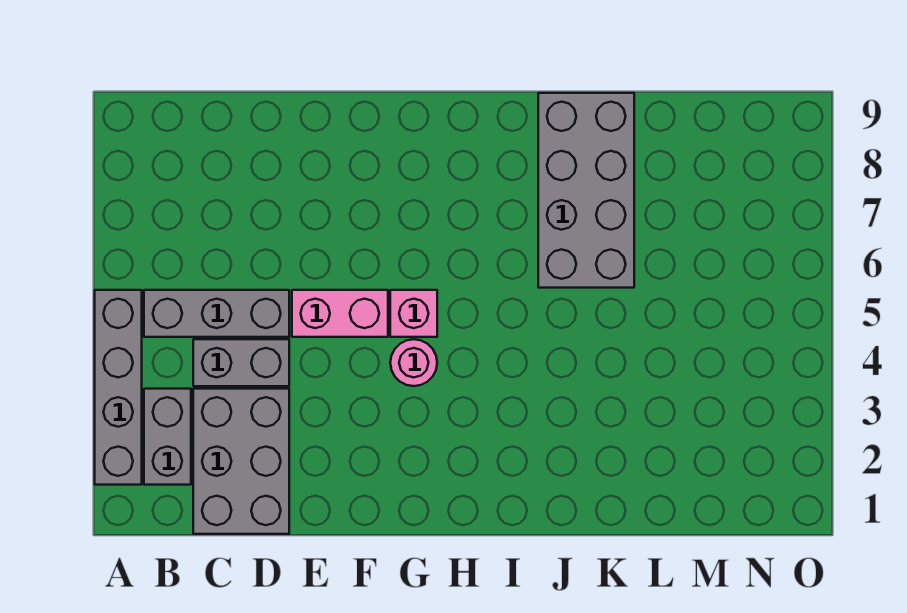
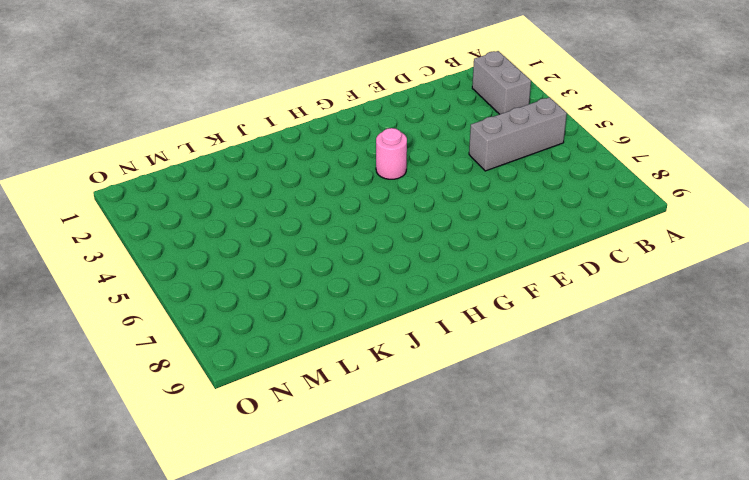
none -> grey brick A2:A5 level 1
none -> grey brick C1:D3 level 1

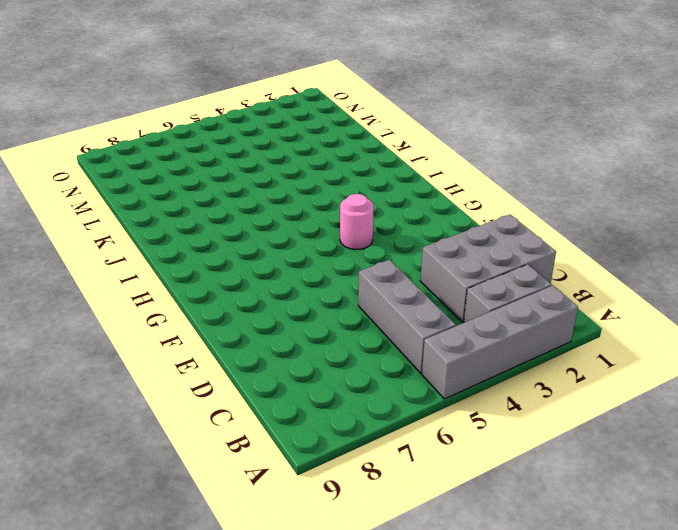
none -> grey brick C4:D4 level 1
none -> pink brick E5:F5 level 1

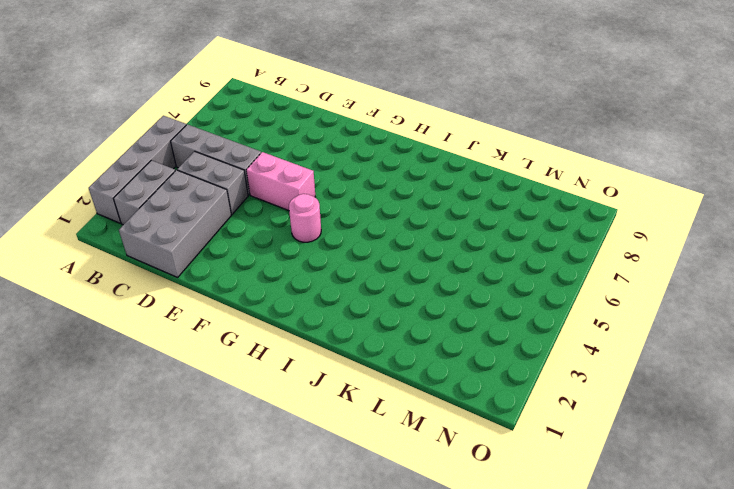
none -> pink brick G5 level 1
none -> grey brick J6:K9 level 1

